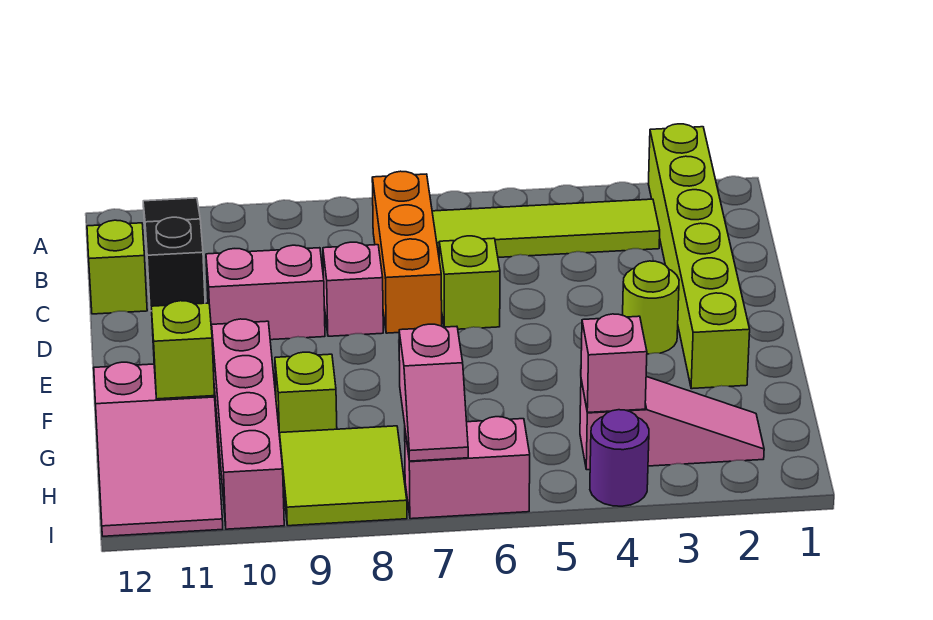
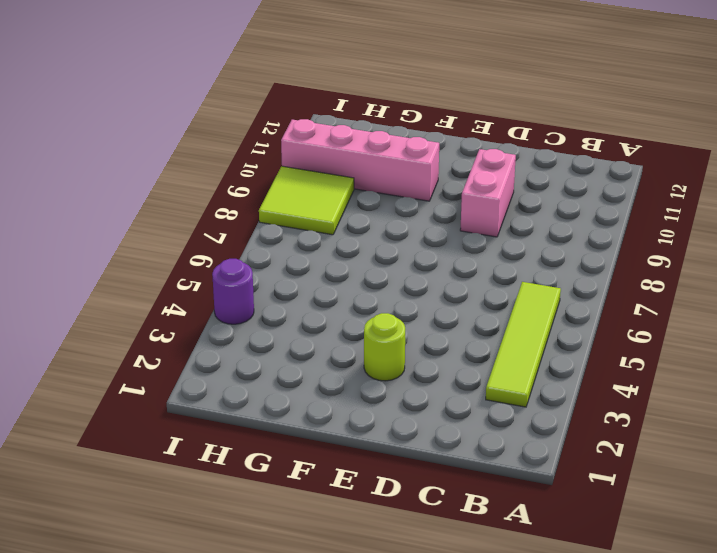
none -> lime brick A2:F2 level 1
none -> black slope A11:C11 level 1 top C
none -> orange brick B7:D7 level 1

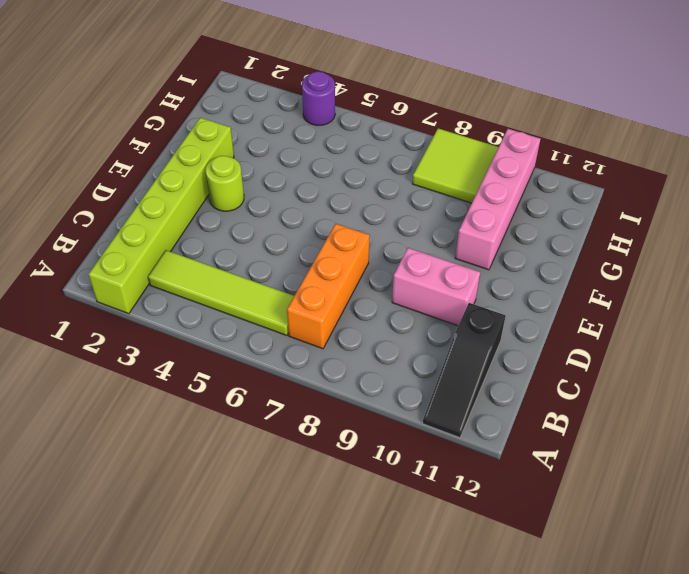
none -> lime brick C12 level 1
none -> lime brick D6 level 1
none -> pink brick D8 level 1

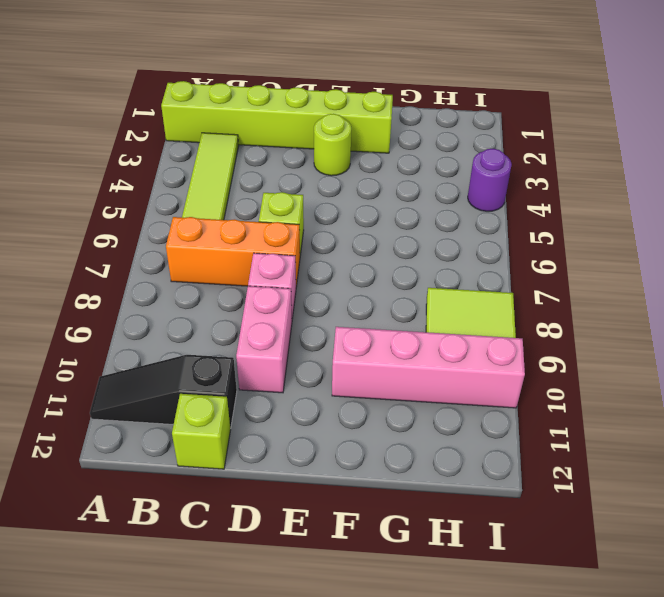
none -> lime brick G9 level 1
none -> pink slope G11:I12 level 1 top G
none -> pink slope H2:H4 level 1 top 4

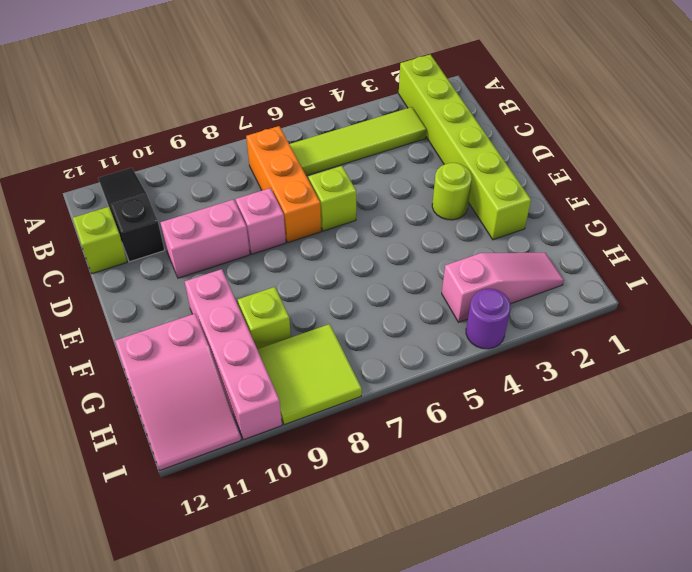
none -> pink brick I6:I7 level 1
none -> lime brick G11 level 2
none -> pink brick H4 level 2

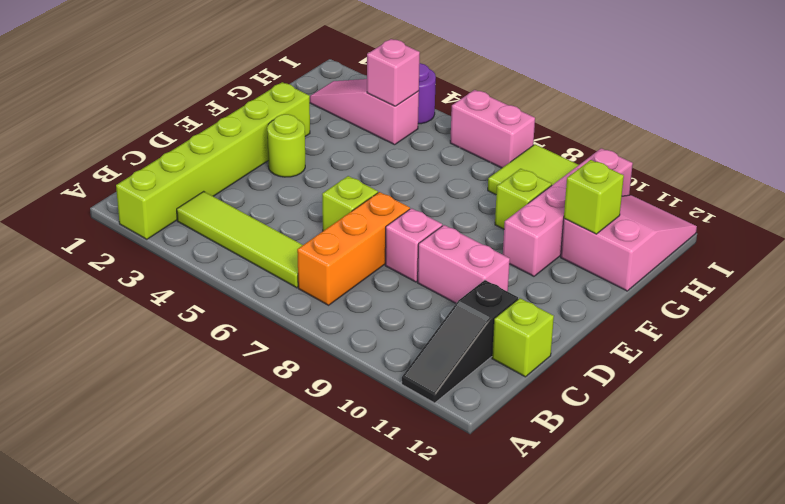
none -> pink slope H7:I7 level 2 top H

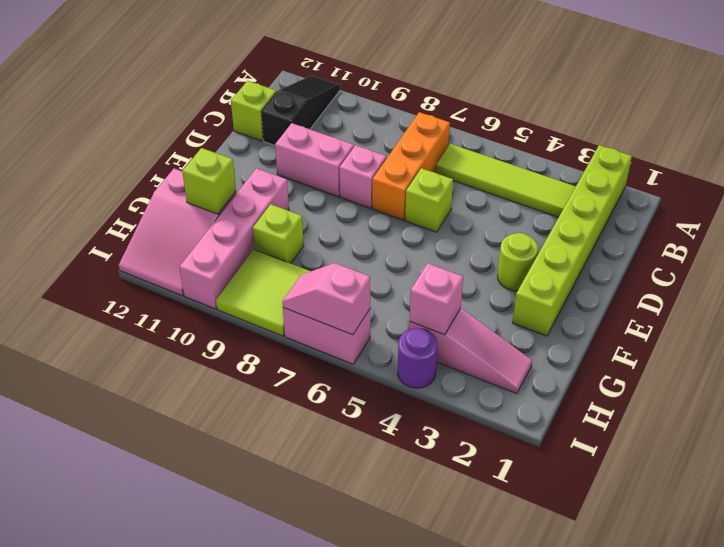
pink slope I6:I7 level 2 top 6 -> pink slope H7:I7 level 2 top H

